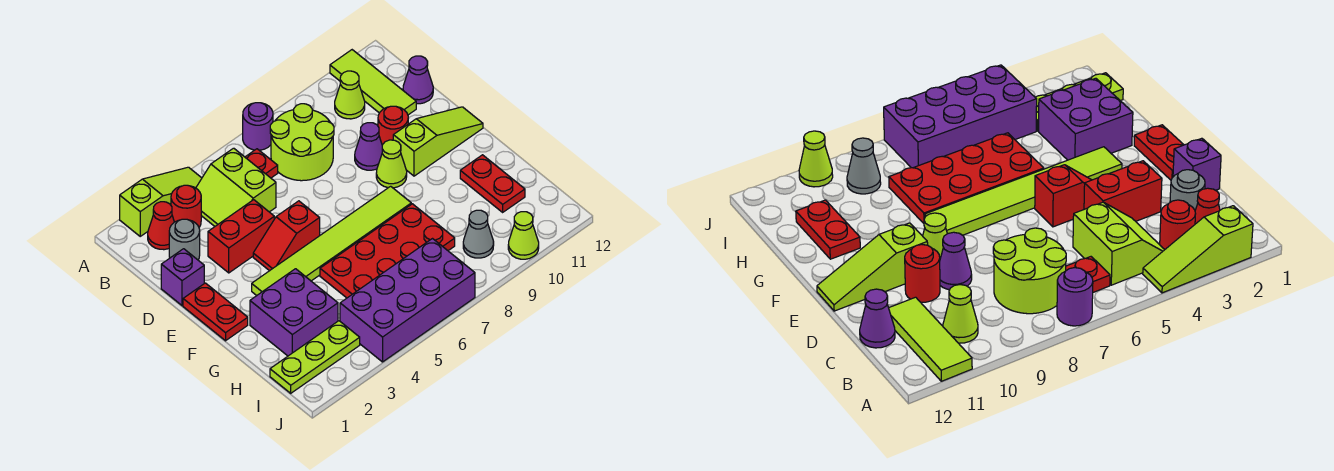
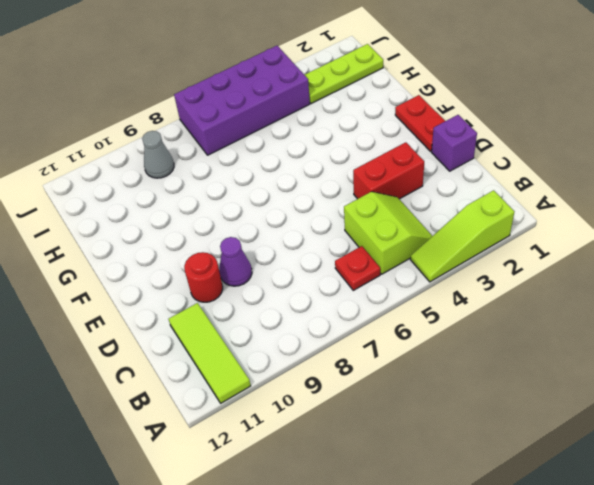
none -> purple round brick A7 level 1
none -> red cone B2 level 1
none -> red round brick B3 level 1

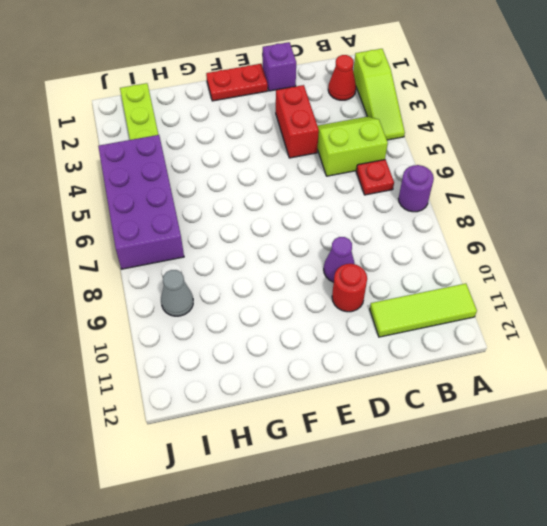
none -> red round brick B3 level 1
none -> lime round brick B7:C8 level 1
none -> lime cone B10 level 1

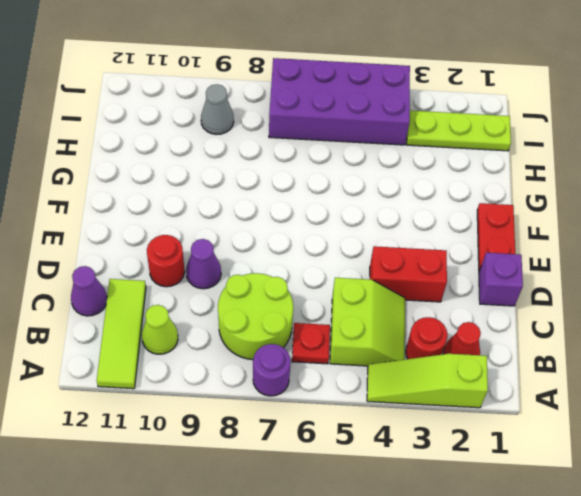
none -> grey round brick C2 level 1
none -> red slope E4:E5 level 1 top 5
none -> lime cone E9 level 1

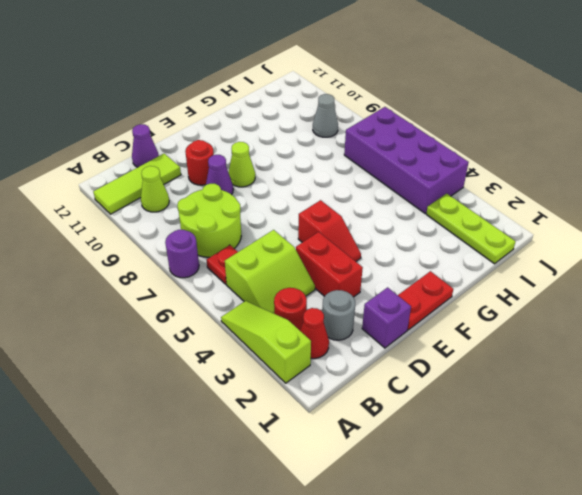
none -> lime slope E10:E12 level 1 top 10
none -> lime tile F3:F8 level 1
none -> purple brick G2:H3 level 1

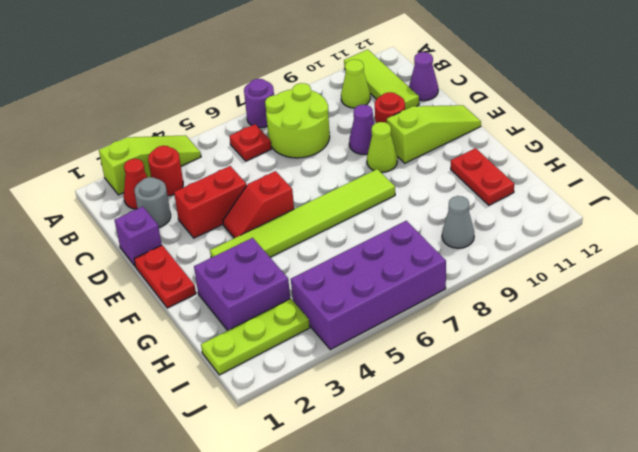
none -> lime slope B4:C5 level 1 top 5
none -> red plate G5:H8 level 1
none -> lime cone J10 level 1

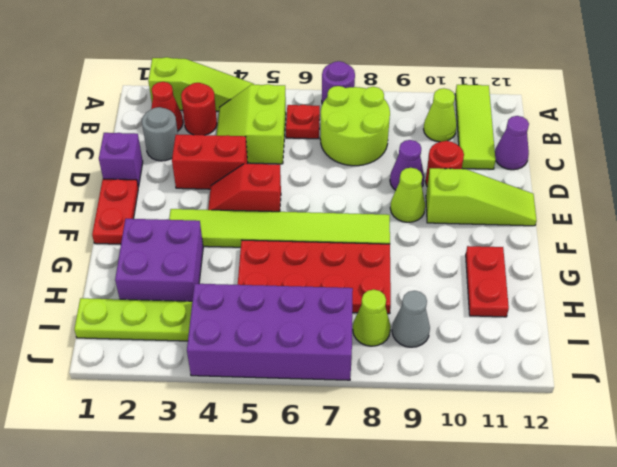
lime cone I8 level 1 -> lime cone J10 level 1

